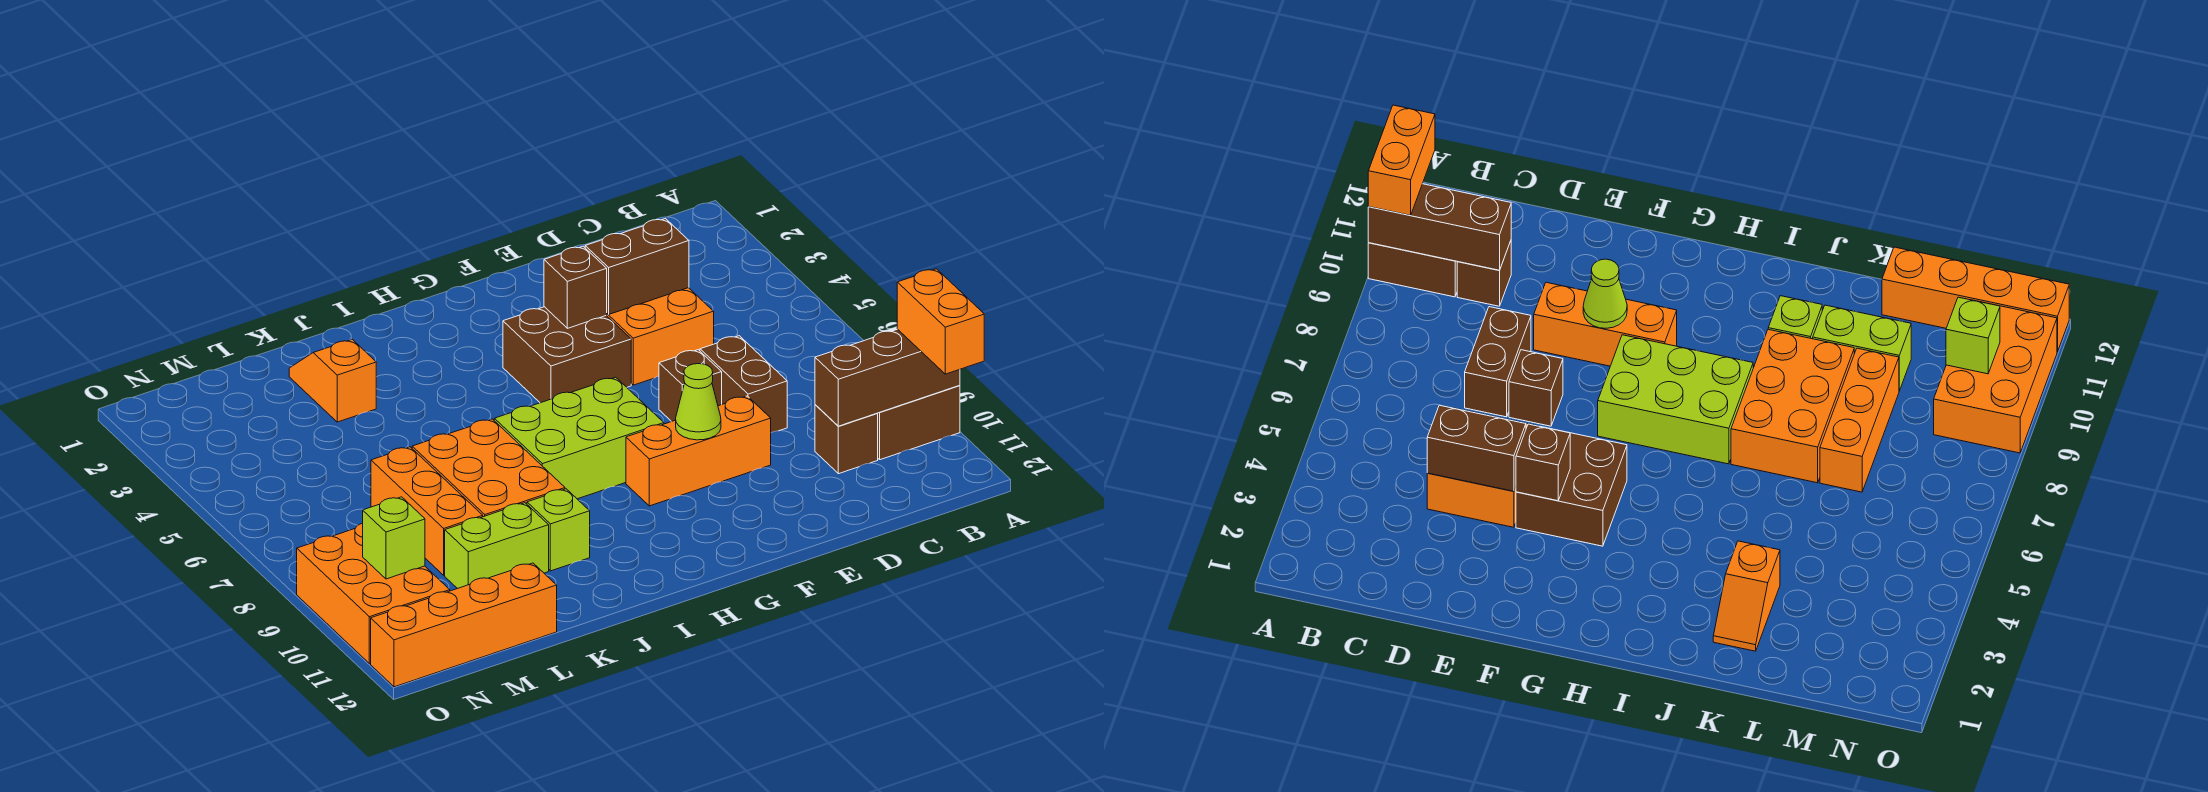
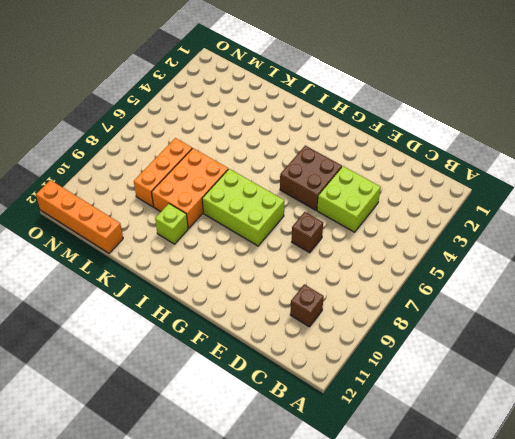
lime brick D4:E5 level 1 -> orange brick D4:E5 level 1
none -> brown brick A10:B10 level 1
none -> brown brick D7:D8 level 1
none -> orange brick E9:G9 level 1

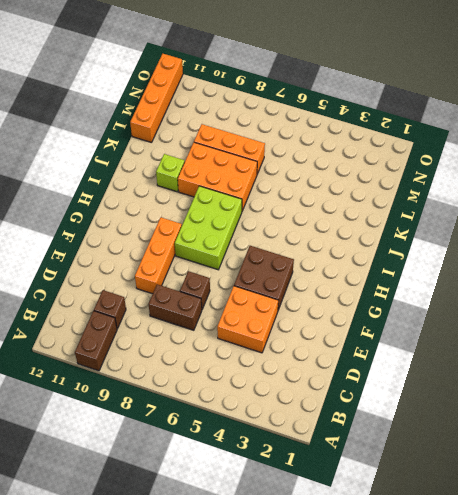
none -> orange slope K2:K3 level 1 top 3
none -> lime brick K10:L10 level 1
none -> orange brick N9:O11 level 1

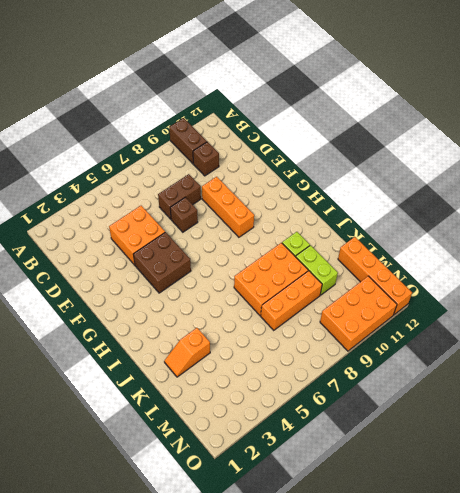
none -> lime brick G7:I8 level 1
none -> brown brick A10:C10 level 2
none -> brown brick D4:E4 level 2

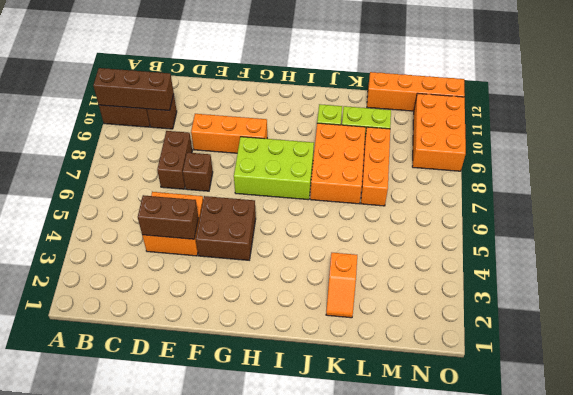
none -> brown brick F4 level 2
none -> lime cone F9 level 2
none -> lime brick N10 level 2

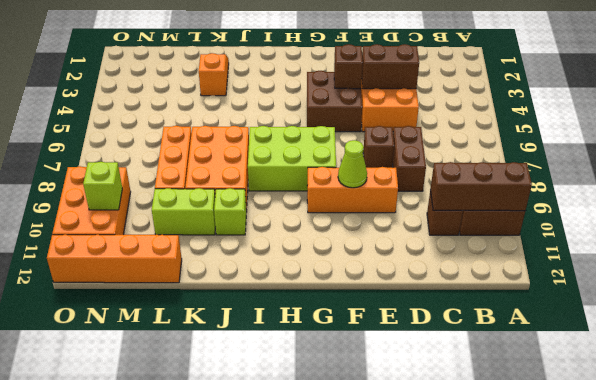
none -> orange brick A10:A11 level 3

